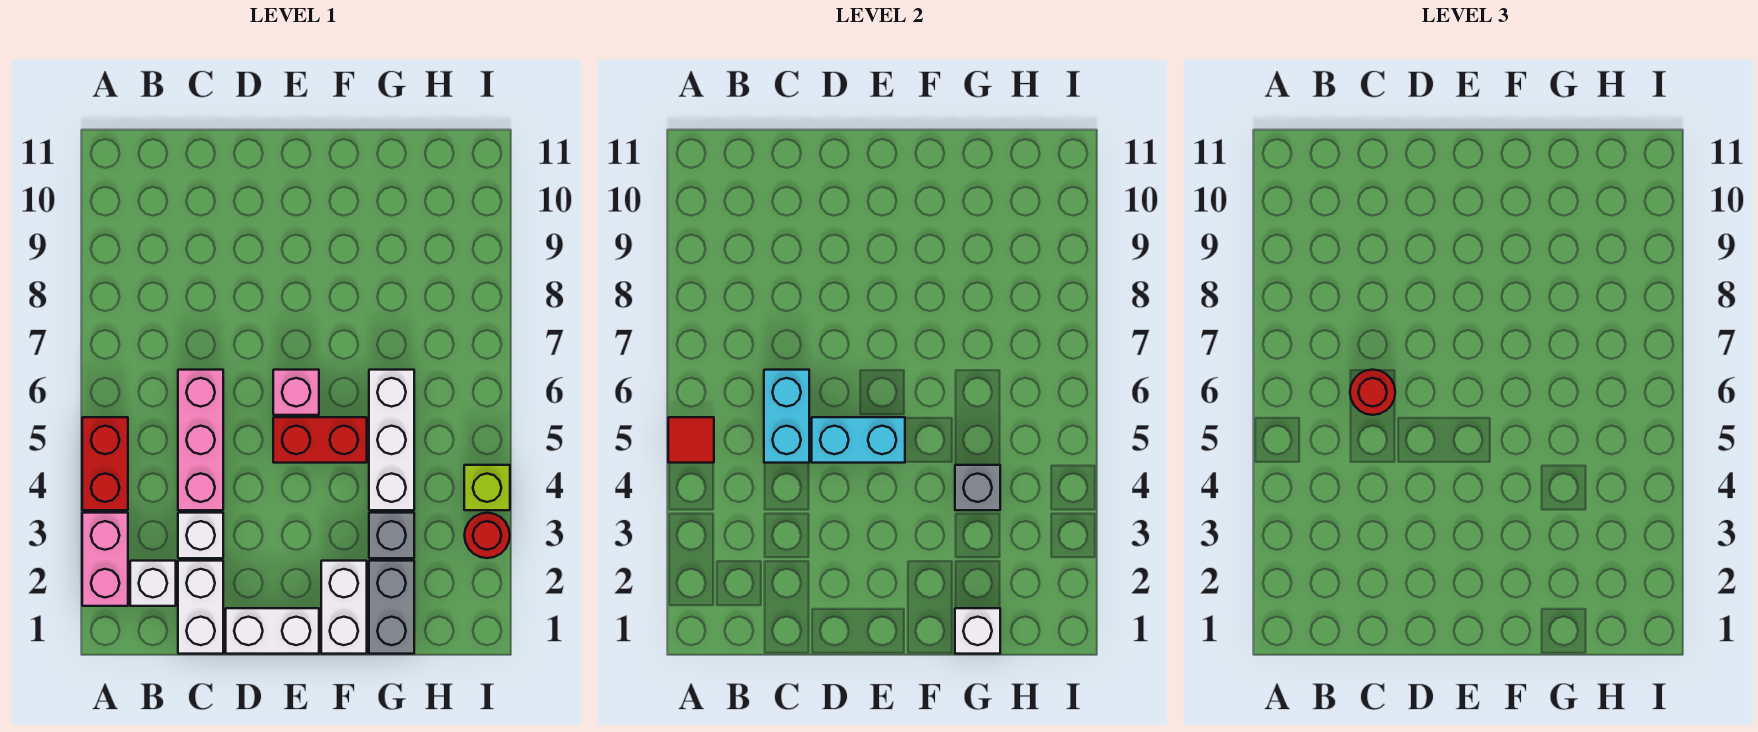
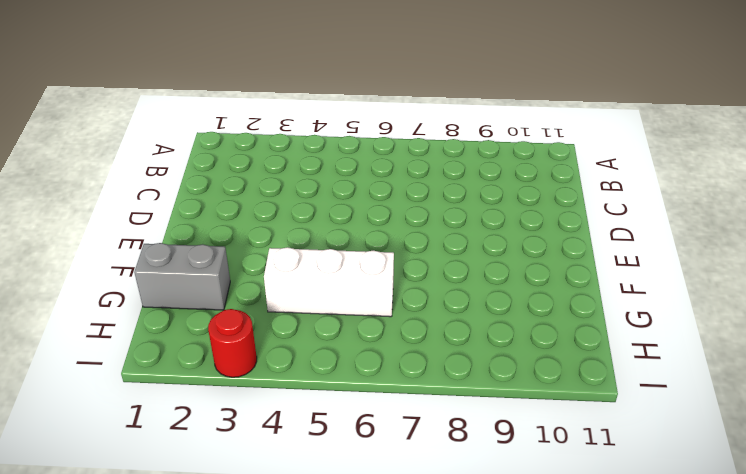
none -> pink brick A2:A3 level 1
none -> red brick A4:A5 level 1
none -> white brick B2 level 1

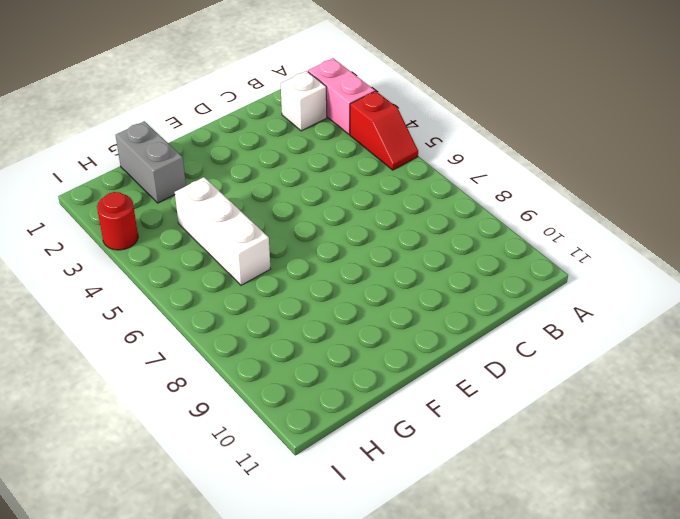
red slope A4:A5 level 1 top 4 -> red brick A4:A5 level 1
none -> white brick C1:C2 level 1
none -> white brick C3 level 1
none -> pink brick C4:C6 level 1

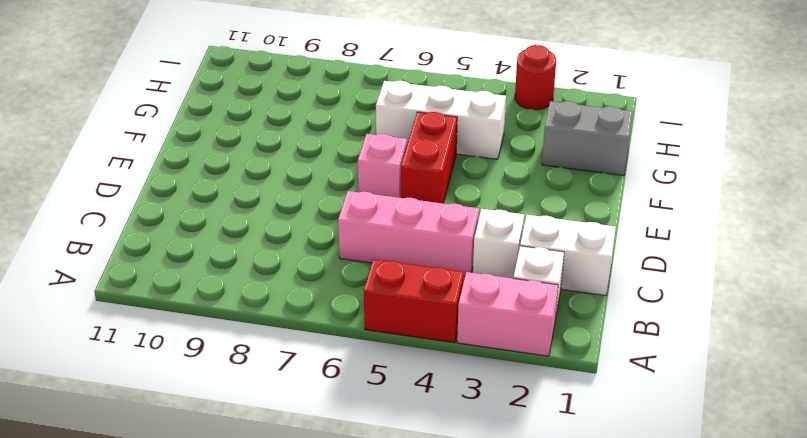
none -> white brick D1:E1 level 1
none -> white brick F1:F2 level 1
none -> grey brick G3 level 1

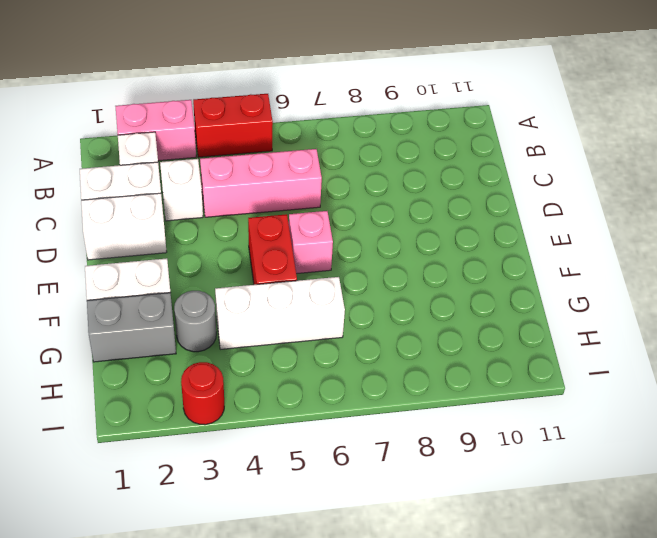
white brick D1:D2 level 1 -> white brick D1:E1 level 1
grey round brick G3 level 1 -> grey brick G3 level 1
none -> lime brick I4 level 1
none -> red tile A5 level 2
none -> cyan brick C5:C6 level 2

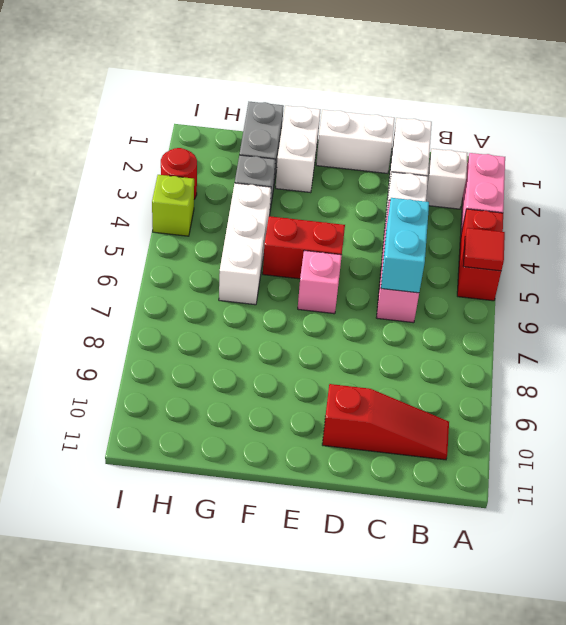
red slope B10:D10 level 1 top D -> none
none -> cyan brick D5:E5 level 2
none -> white brick G1 level 2
none -> grey brick G4 level 2

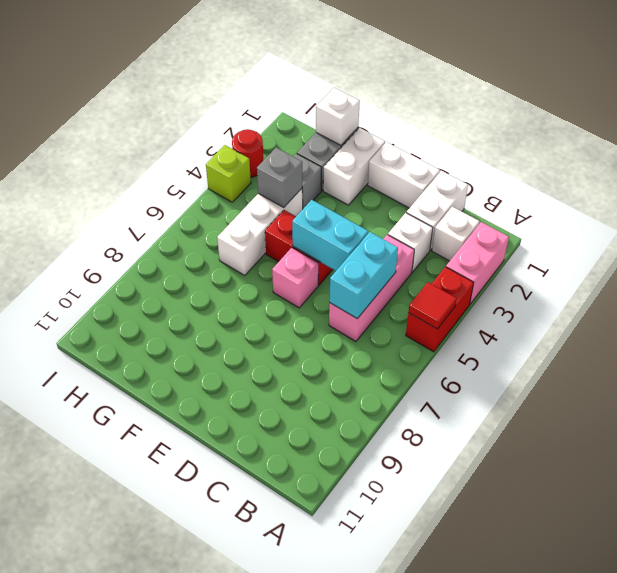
none -> red round brick C6 level 3

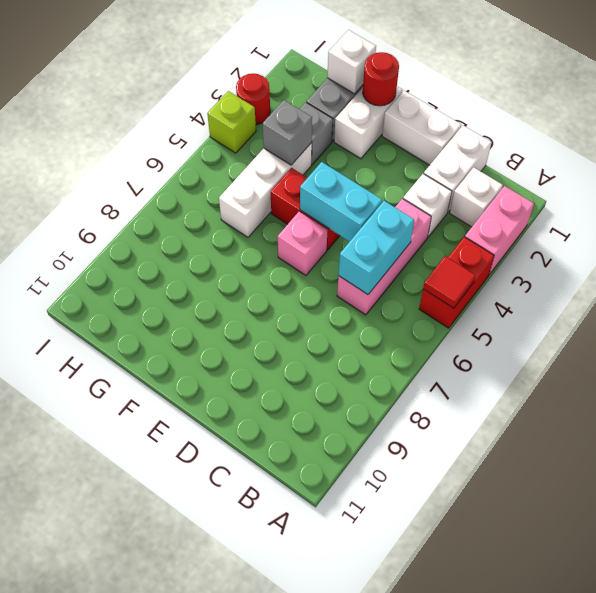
red round brick F1 level 2 -> red round brick C6 level 3

